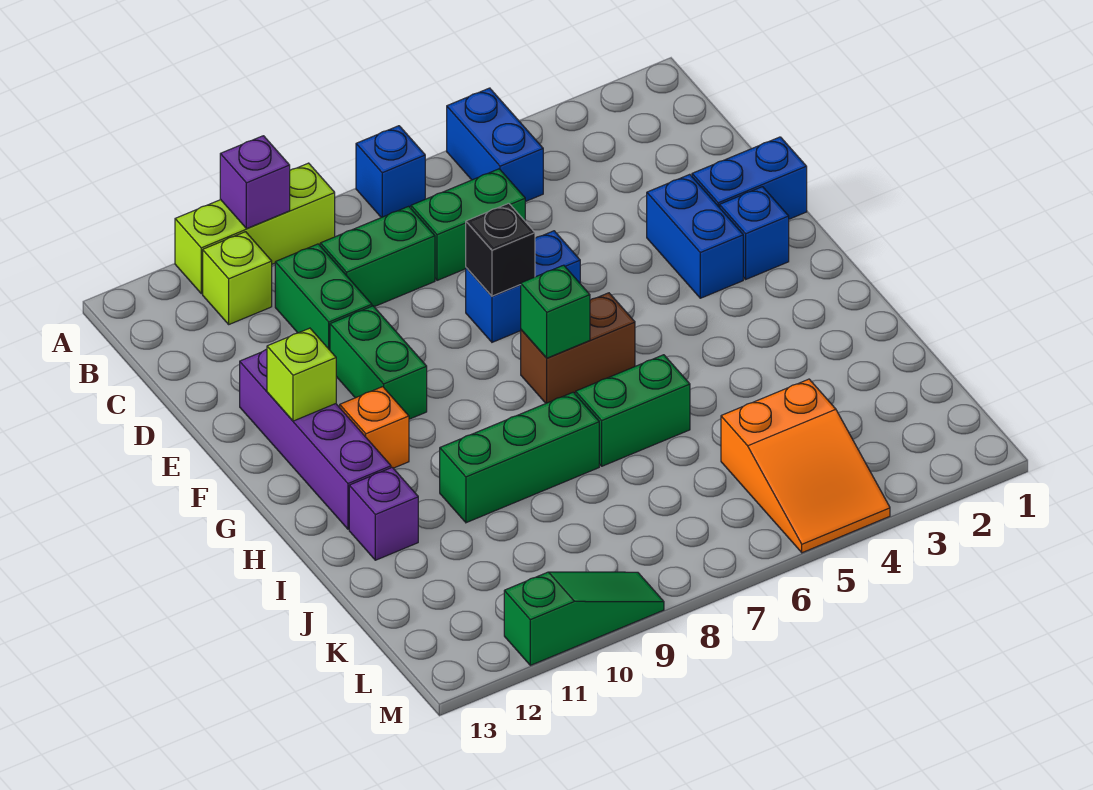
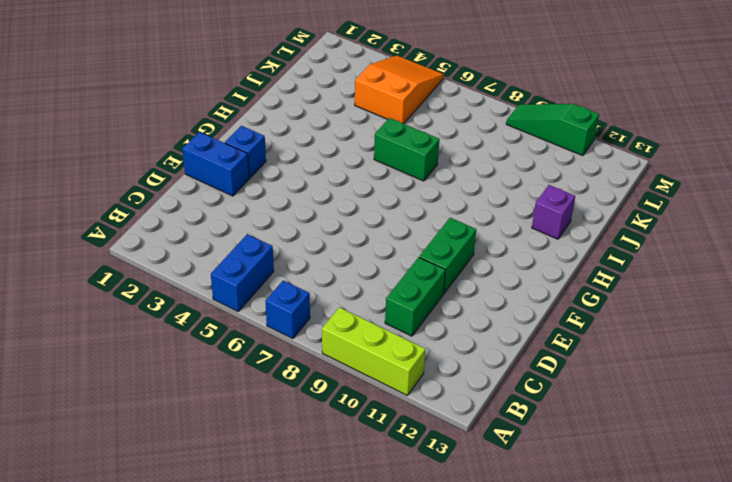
none -> lime brick B11 level 1
none -> green brick C6:C7 level 1
none -> green brick C8:C9 level 1

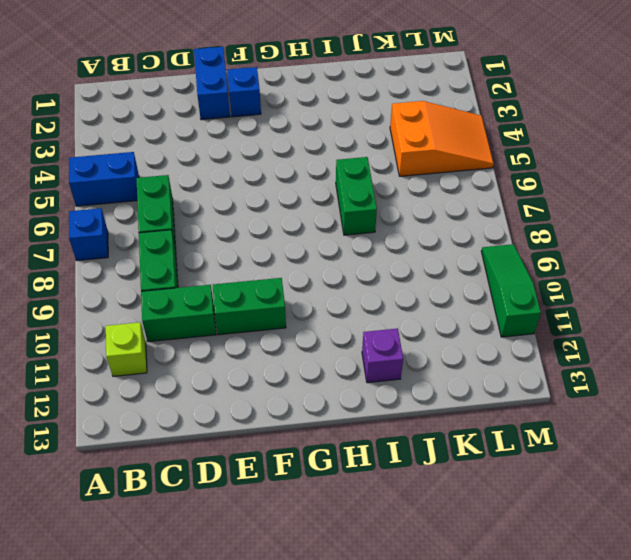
none -> lime brick A9:A11 level 1
none -> blue brick E3:F3 level 1
none -> blue brick E6:E7 level 1

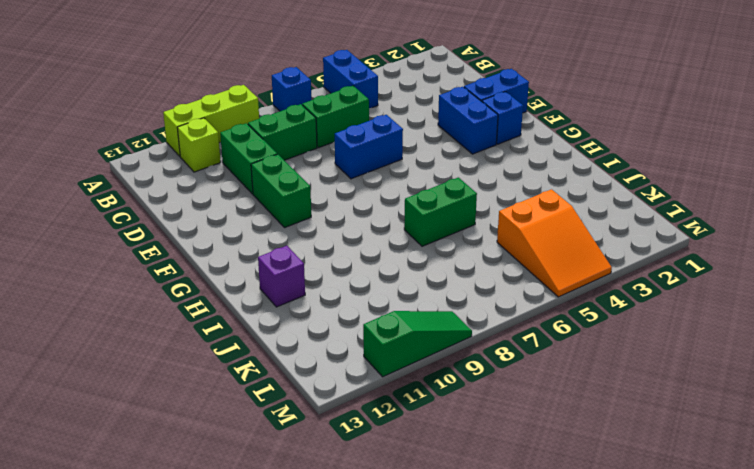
none -> purple brick E12:H12 level 1
none -> brown brick G6:G7 level 1
none -> orange brick G11 level 1

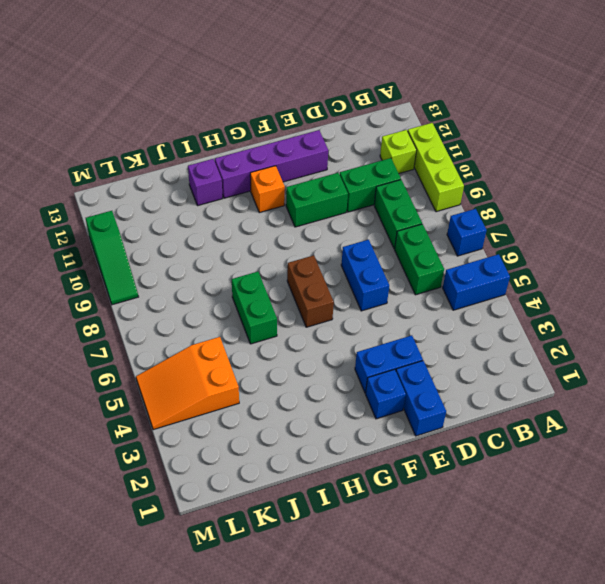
none -> green brick I8:I10 level 1
none -> purple brick A10 level 2
none -> black brick E7 level 2

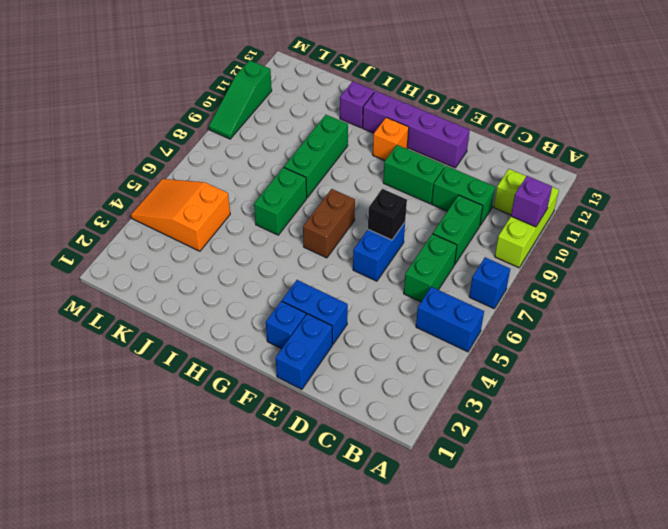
none -> lime brick F12 level 2
none -> green brick G7 level 2

